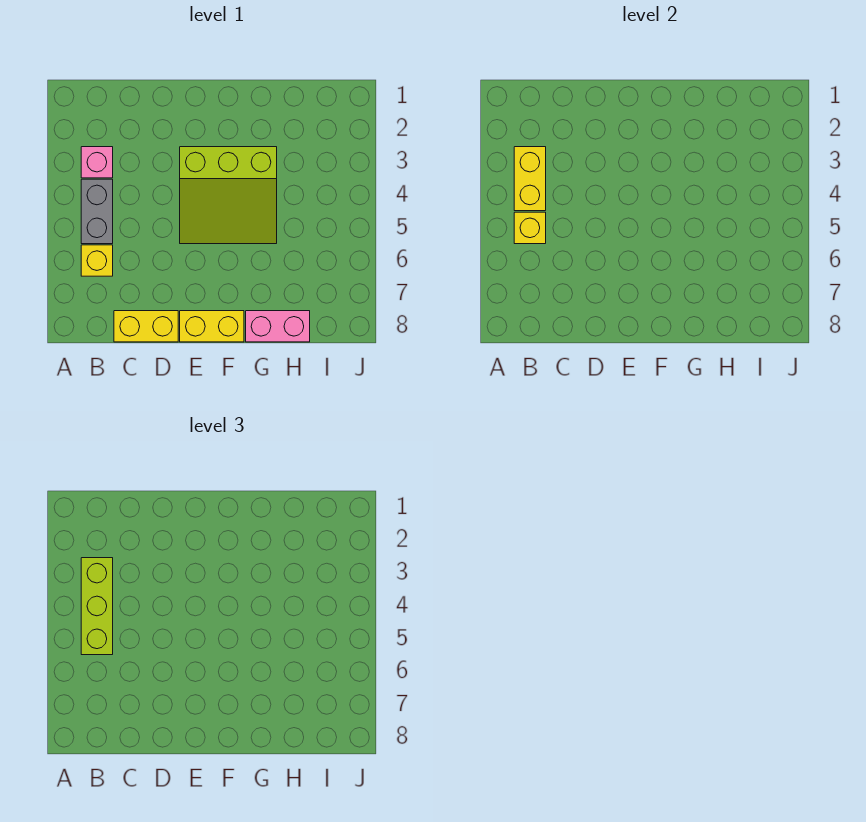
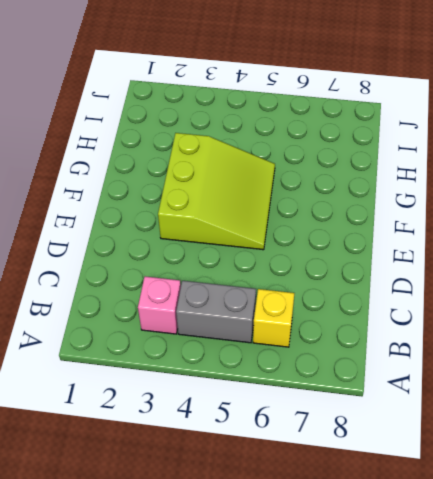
none -> yellow brick C8:D8 level 1
none -> yellow brick E8:F8 level 1

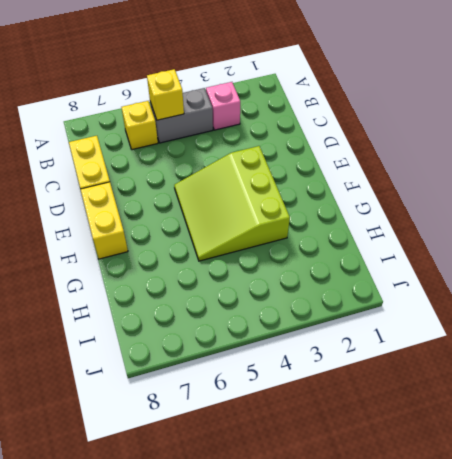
none -> pink brick G8:H8 level 1
none -> yellow brick B3:B4 level 2

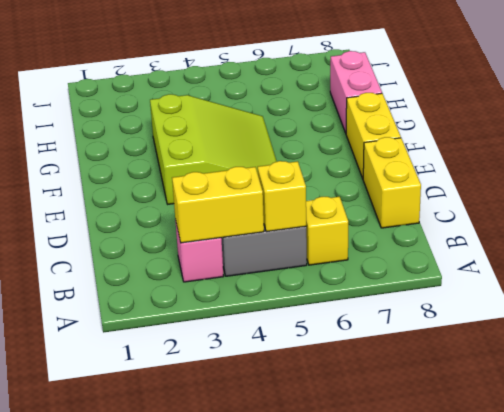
none -> lime brick B3:B5 level 3

